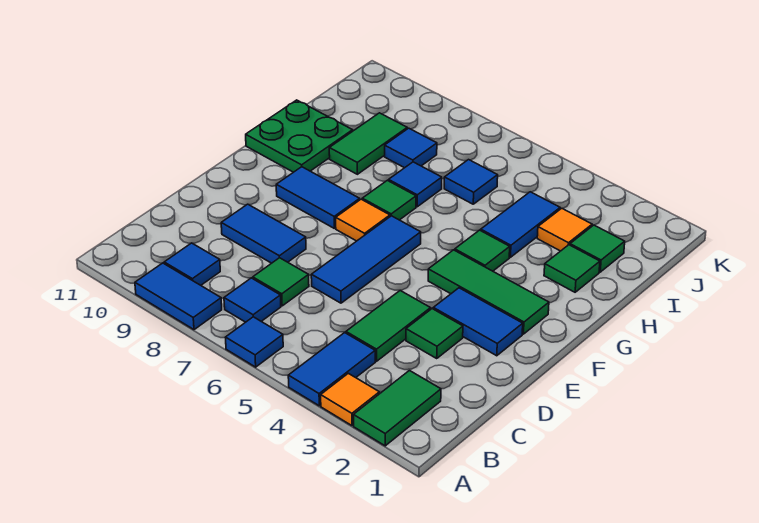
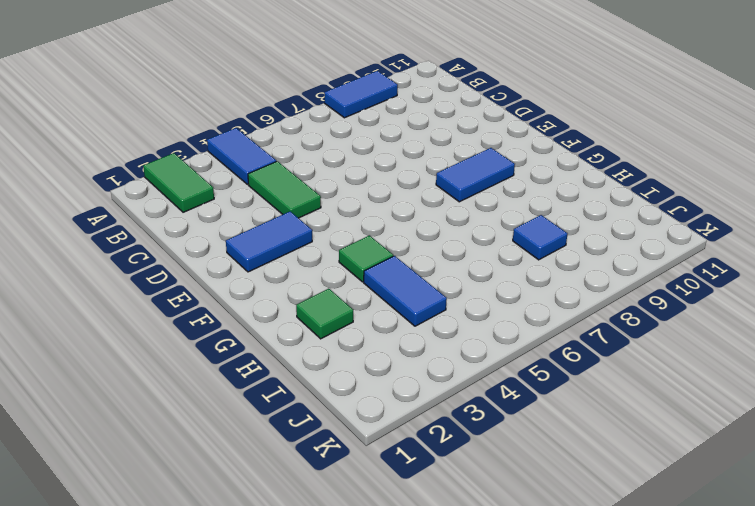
none -> orange tile A3 level 1
none -> blue tile A6 level 1
none -> blue tile B7 level 1

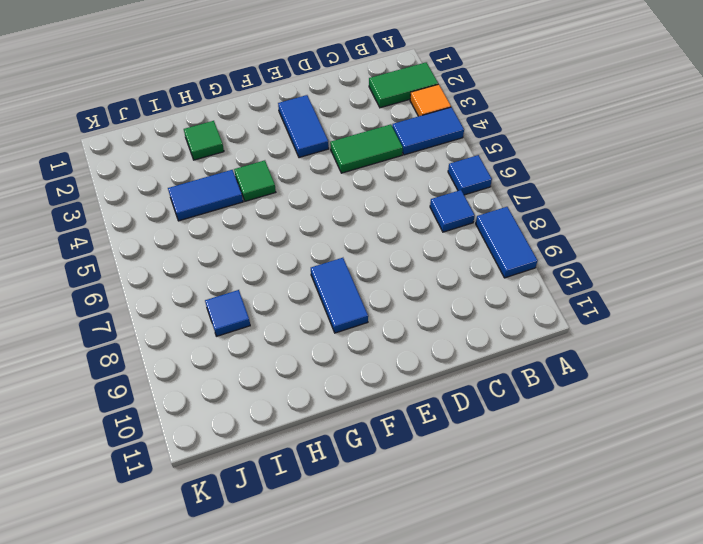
none -> blue tile B9 level 1
none -> green tile C7 level 1
none -> green tile D3 level 1

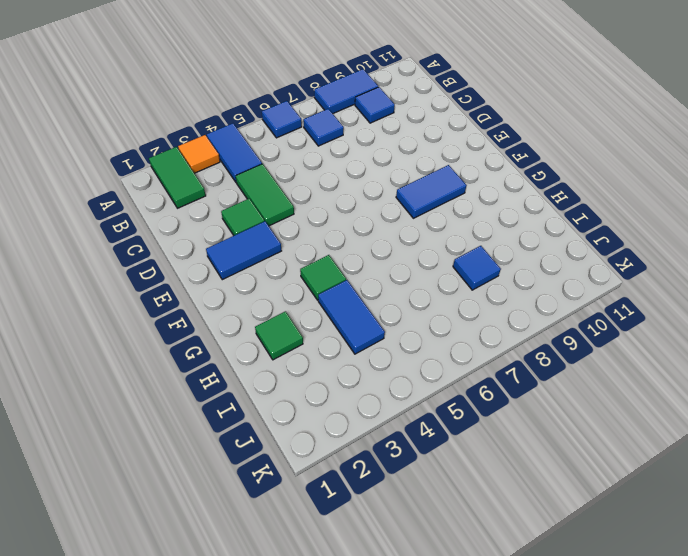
none -> green tile C7 level 1
none -> blue tile D6:F6 level 1
none -> blue tile D8:D9 level 1

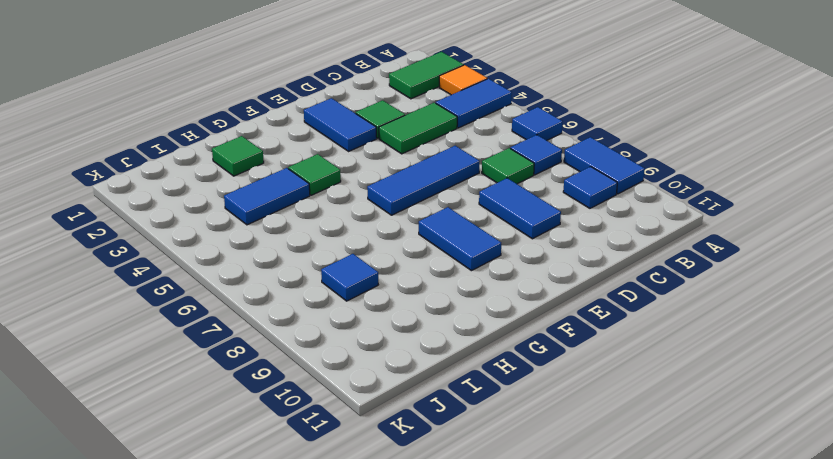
none -> green tile F2:F4 level 1
none -> orange tile F7 level 1
none -> green tile G7 level 1

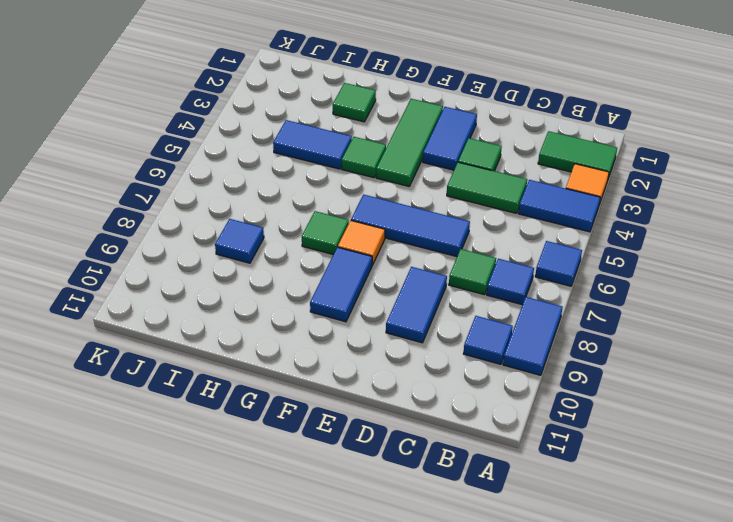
none -> green plate G10:H11 level 1
none -> blue tile H7 level 1
none -> green tile H9:I9 level 1

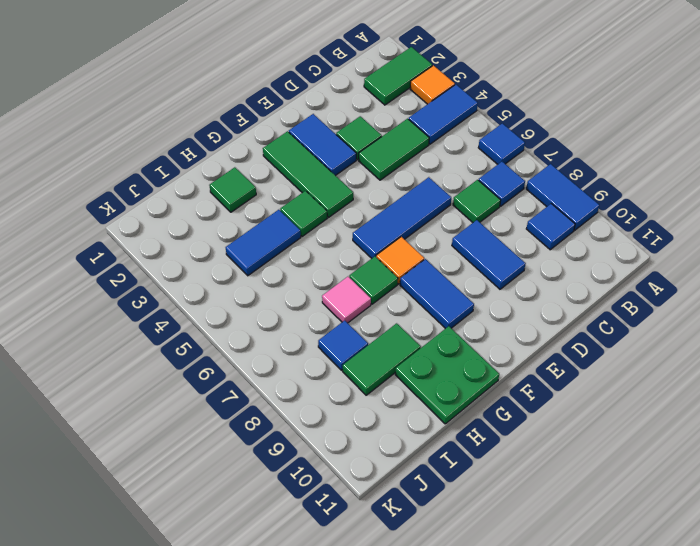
pink tile H7 level 1 -> blue tile H7 level 1
none -> green tile I2 level 1
none -> orange tile I3 level 1
none -> blue tile I6 level 1

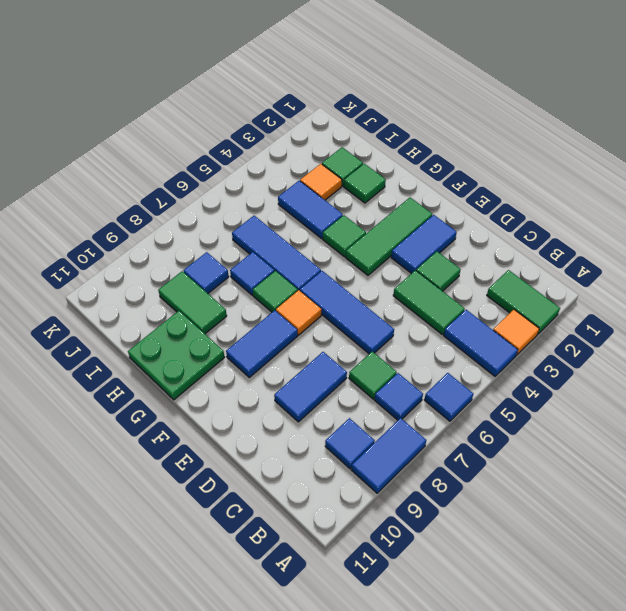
blue tile G6:I6 level 1 -> blue tile I6 level 1

